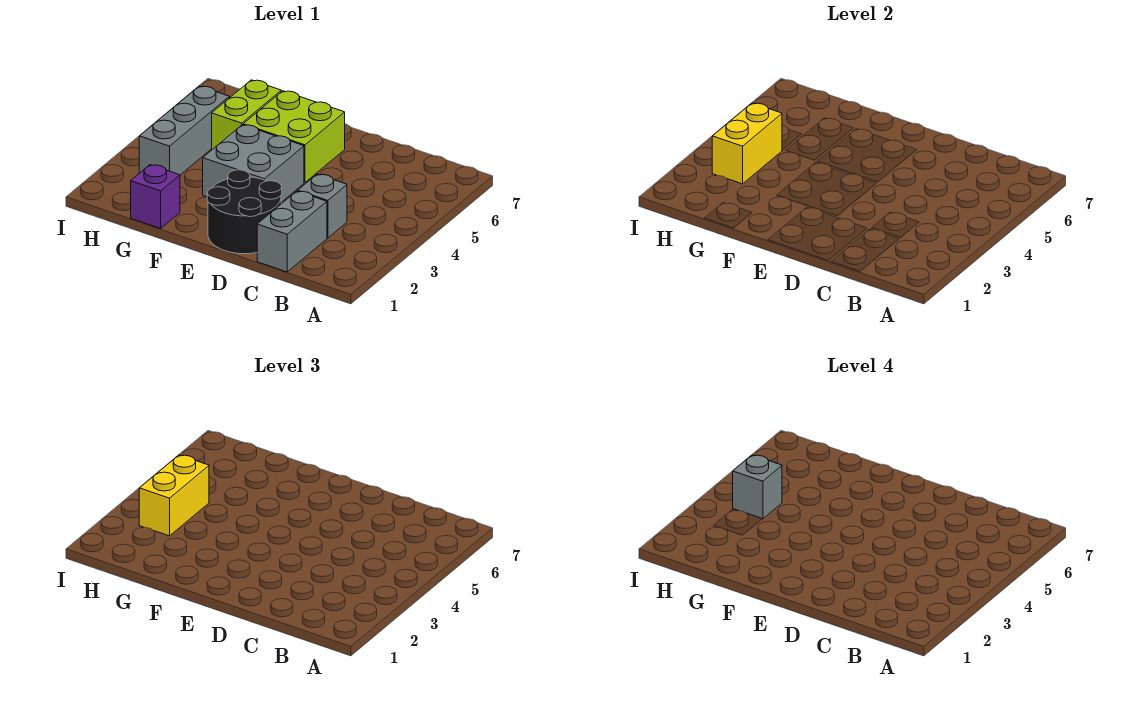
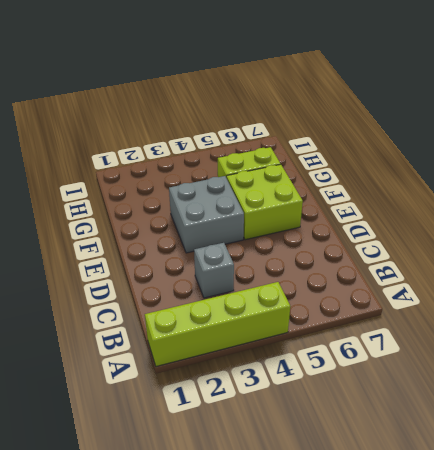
lime brick A1:A4 level 1 -> none
none -> grey brick C1:C2 level 1
none -> black round brick D1:E2 level 1

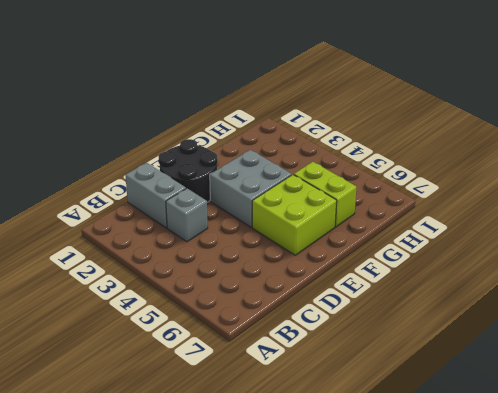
none -> purple brick G1 level 1
none -> grey brick H3:H5 level 1

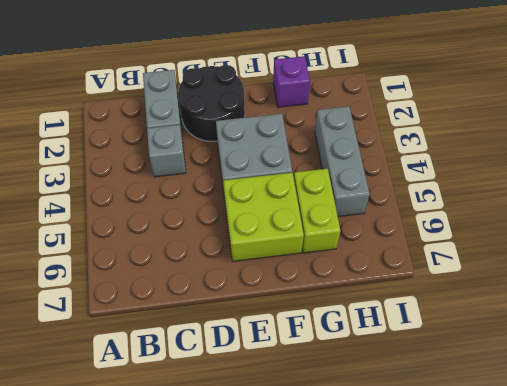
none -> yellow brick H3:H4 level 2
none -> yellow brick H3:H4 level 3

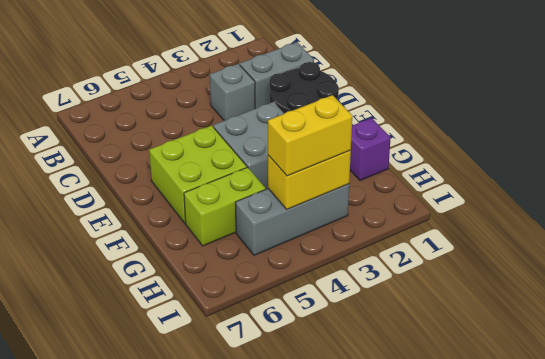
none -> grey brick H4 level 4

